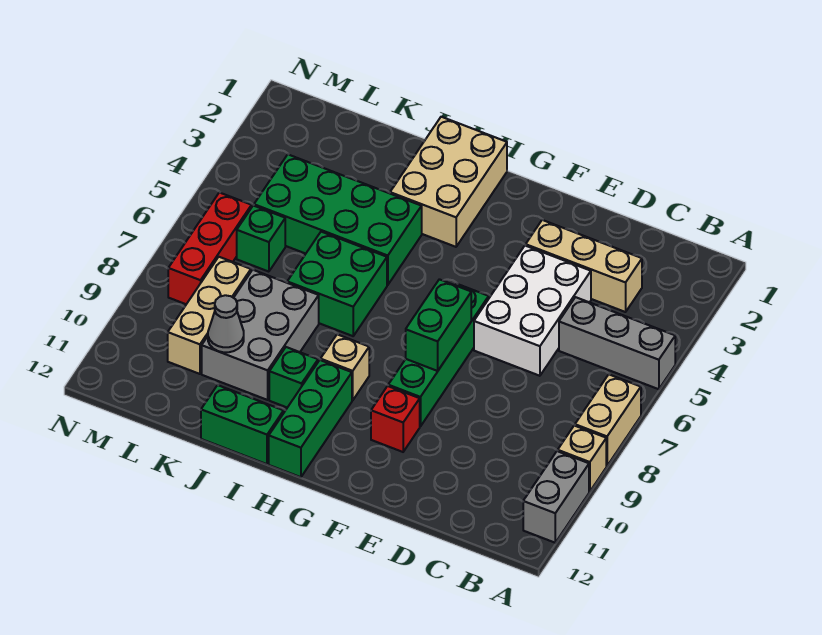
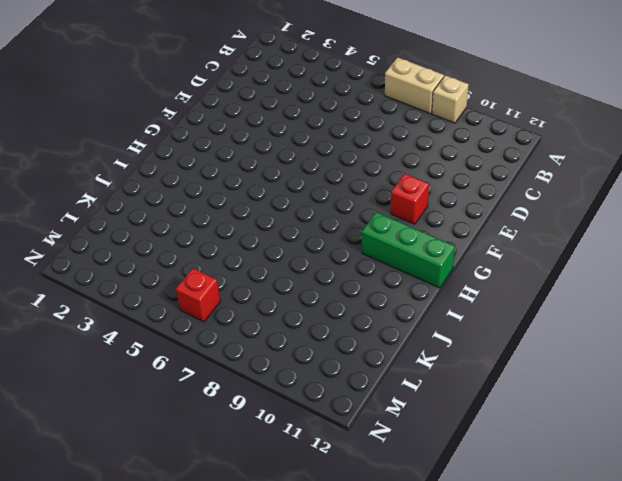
red brick M6 level 1 -> red brick M6:M8 level 1
none -> grey brick A5:C5 level 1
none -> grey brick A10:A11 level 1
none -> tan brick C3:E3 level 1

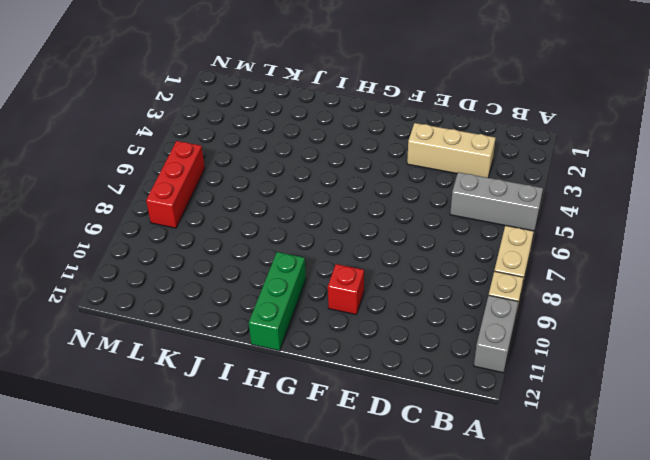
none -> white brick D4:E6 level 1
none -> green brick F6:F9 level 1
none -> tan brick H1:I3 level 1

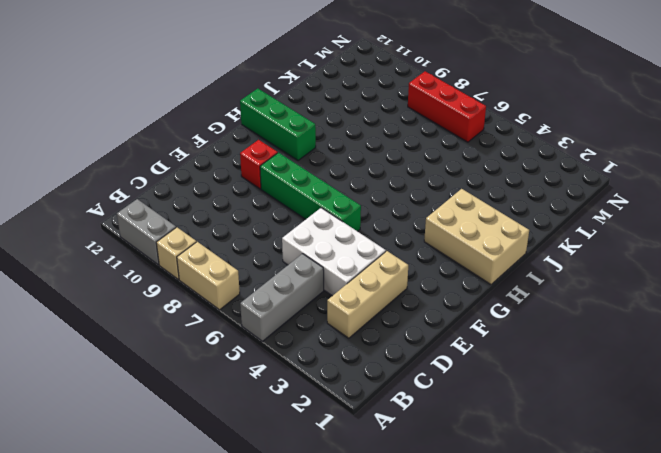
none -> tan brick H9 level 1
none -> green brick I4:L5 level 1
none -> green brick I6:J7 level 1

